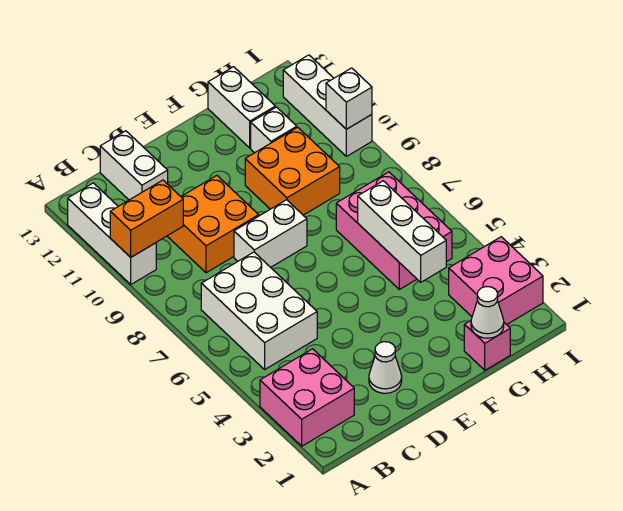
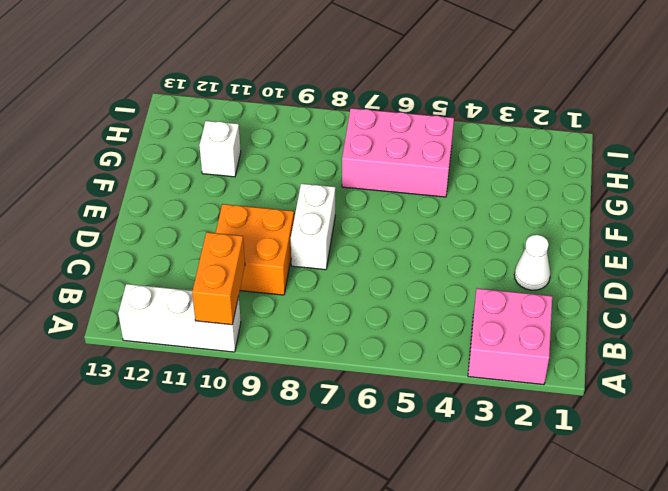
none -> white brick B5:C7 level 1
none -> white brick C12:C13 level 1
none -> orange brick F9:G10 level 1

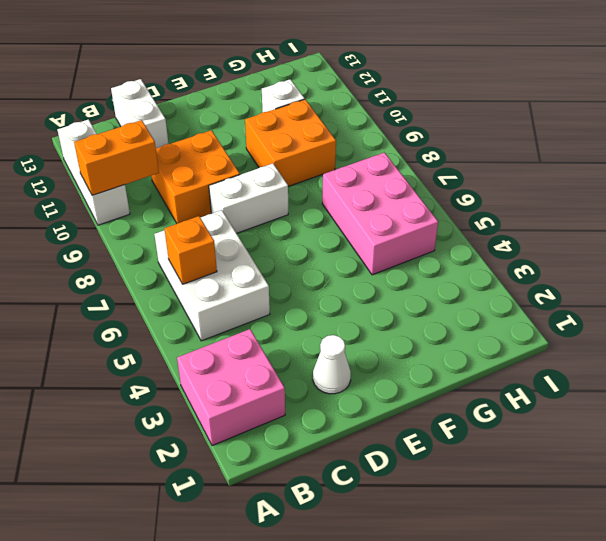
orange brick B6 level 2 -> none
none -> pink brick G1 level 1
none -> white brick G12:G13 level 1
none -> pink brick H2:I3 level 1

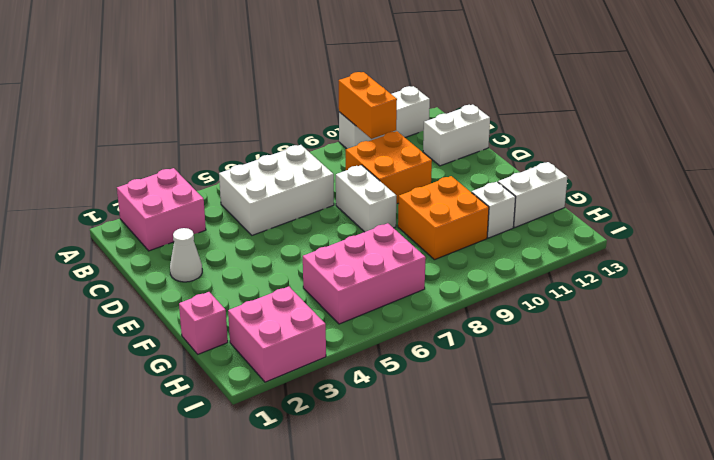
none -> white brick I10:I12 level 1
none -> white cone G1 level 2
none -> white brick G4:G6 level 2

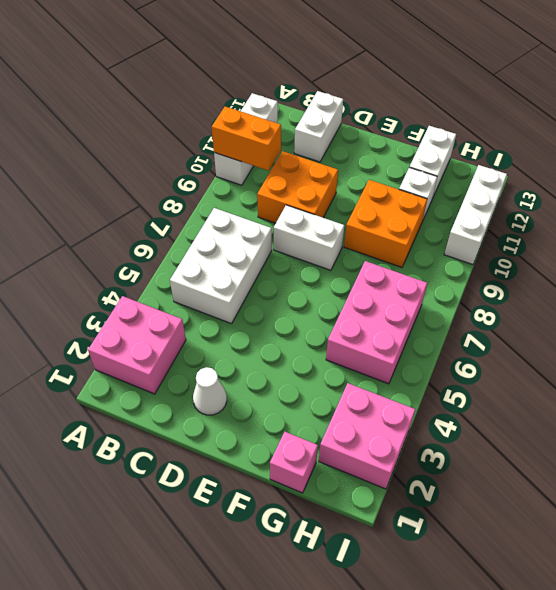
none -> white cone G1 level 2
none -> white brick G4:G6 level 2
none -> white brick I10 level 2

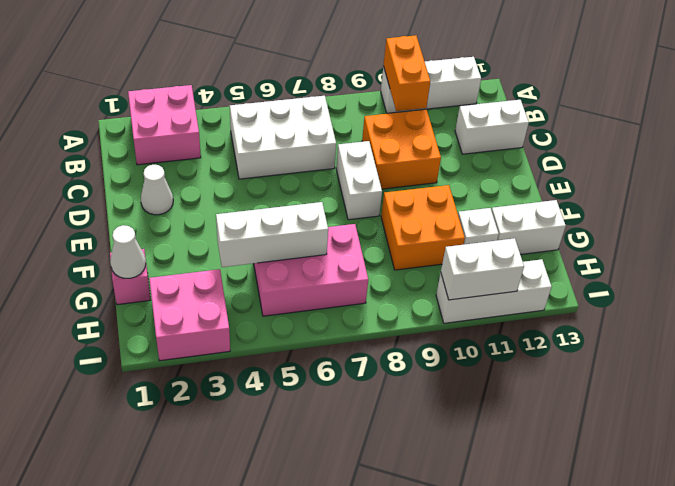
white brick I10:I11 level 2 -> white brick I10 level 2

